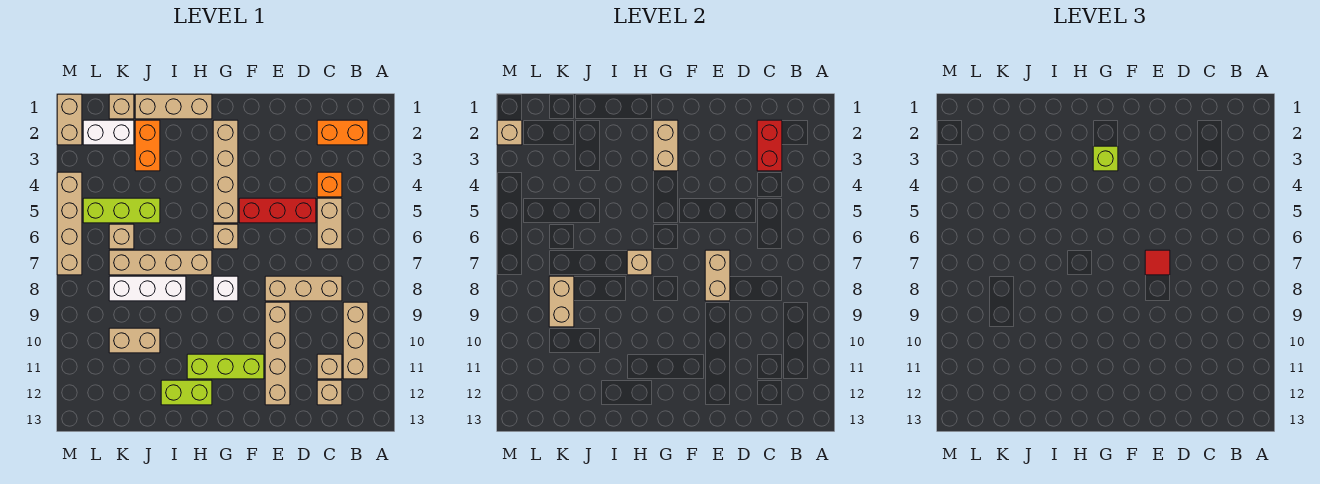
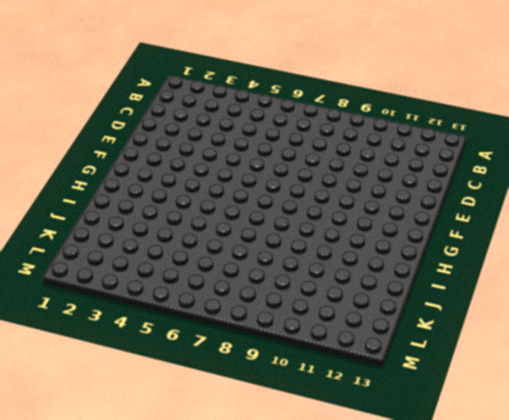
none -> orange brick B2:C2 level 1
none -> tan brick B9:B11 level 1
none -> orange brick C4 level 1
none -> tan brick C5:C6 level 1

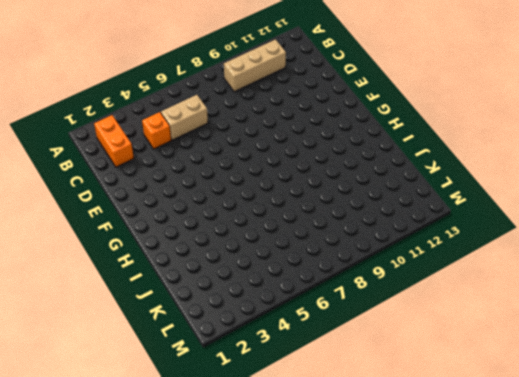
none -> tan brick C8:E8 level 1
none -> tan brick C11 level 1
none -> tan brick C12 level 1
none -> red brick D5:F5 level 1

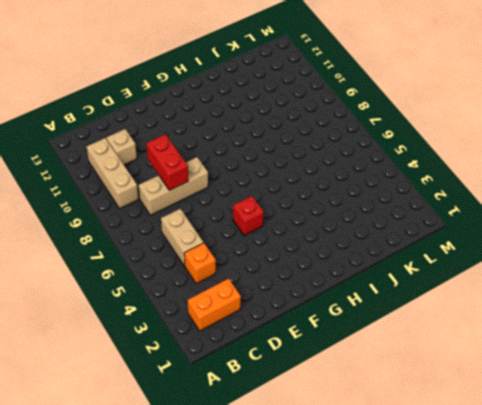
red brick D8:D9 level 2 -> red brick C2:C3 level 2
red brick F5 level 1 -> red brick D5:F5 level 1
none -> tan brick C12 level 1
none -> tan brick E9:E12 level 1
none -> lime brick F11:H11 level 1
none -> tan brick G2:G5 level 1

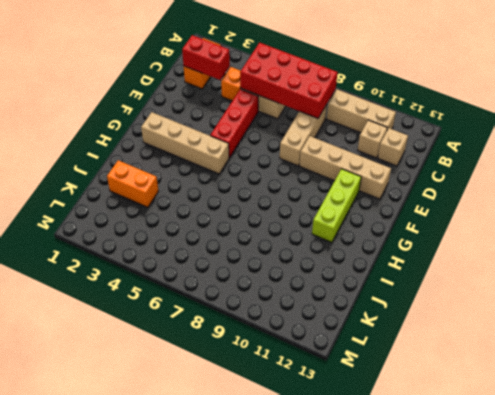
red brick B5:C8 level 2 -> none
none -> tan brick G6 level 1
none -> white brick G8 level 1
none -> tan brick H1:J1 level 1
none -> tan brick H7:K7 level 1

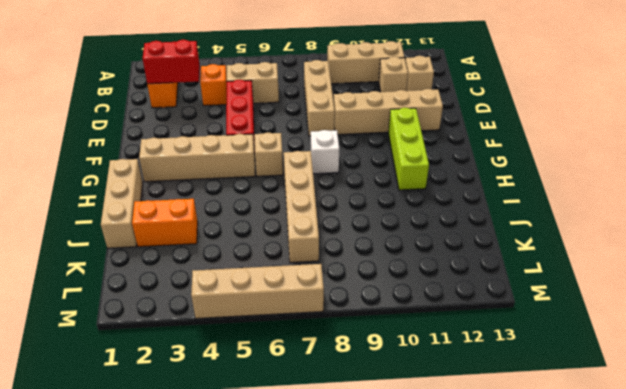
none -> lime brick H12:I12 level 1
none -> white brick I8:K8 level 1
none -> lime brick J5:L5 level 1
none -> tan brick J10:K10 level 1

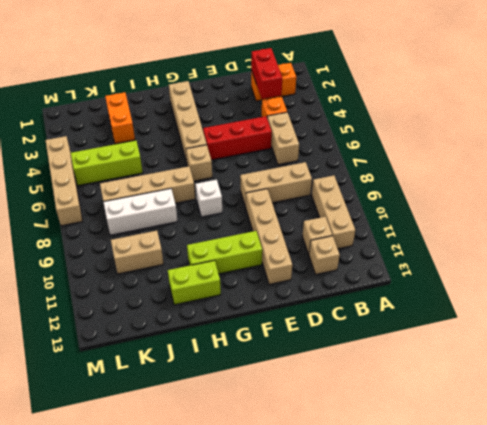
none -> tan brick H1:J1 level 1
none -> tan brick K1 level 1
none -> white brick K2:L2 level 1
none -> tan brick K6 level 1

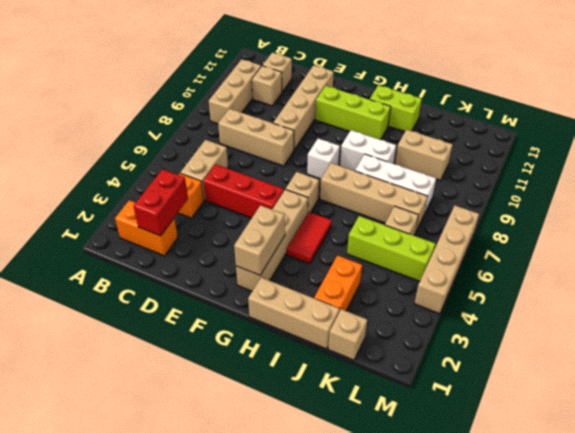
red tile H4:H5 level 1 -> none
white brick H9:I9 level 1 -> white brick K2:L2 level 1
none -> tan brick M1:M2 level 1
none -> tan brick E7:E8 level 2
none -> tan brick H7 level 2
none -> tan brick K8:K9 level 2

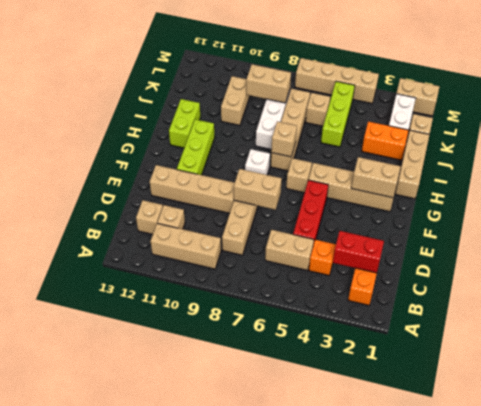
none -> tan brick M2 level 2
none -> red tile E7 level 3
none -> lime brick G3 level 3

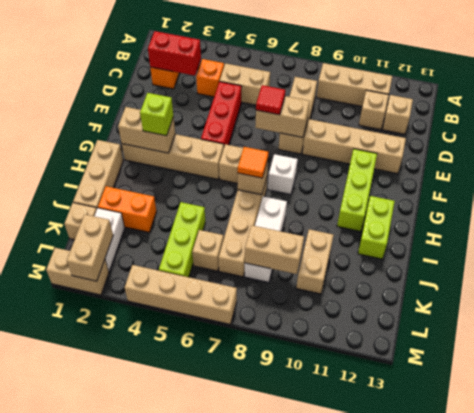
orange tile H7 level 3 -> none
tan brick L2:M2 level 2 -> tan brick M2 level 2

